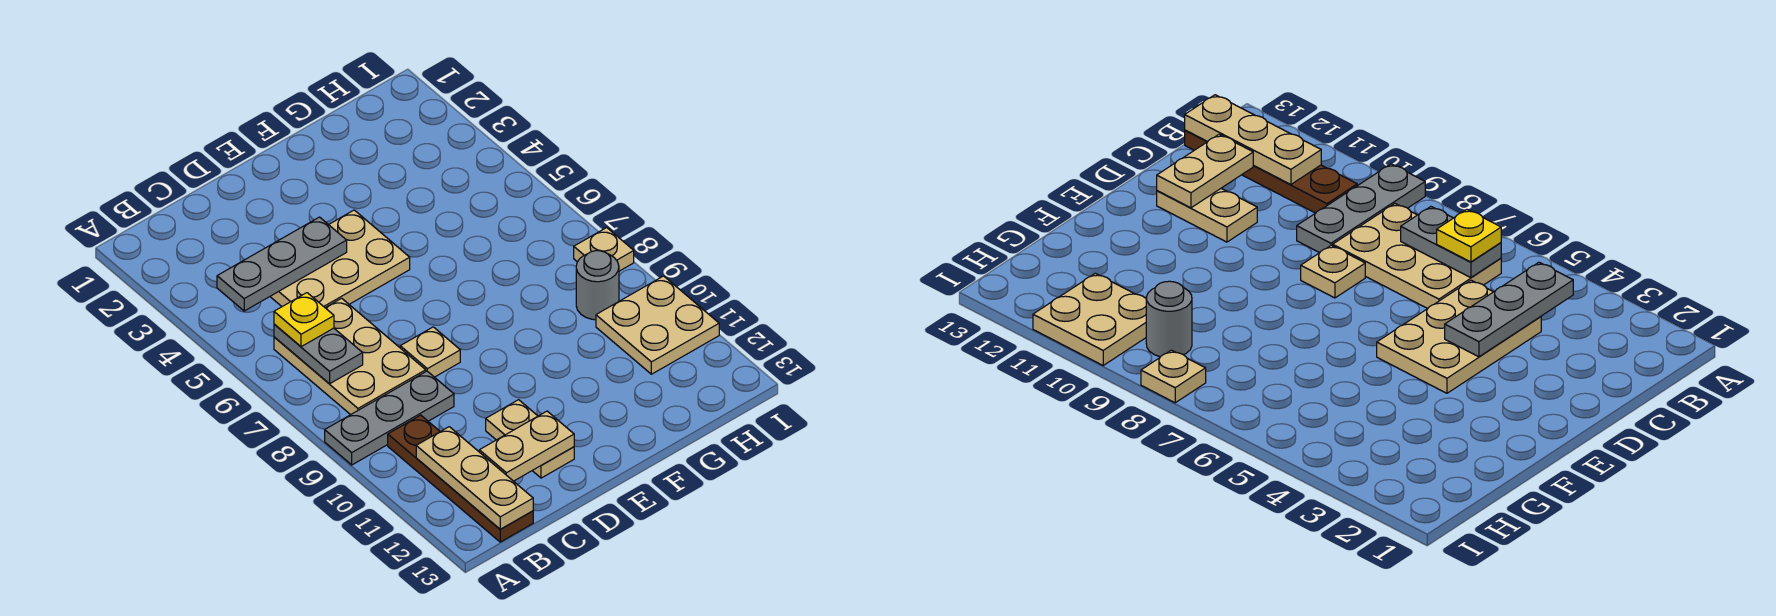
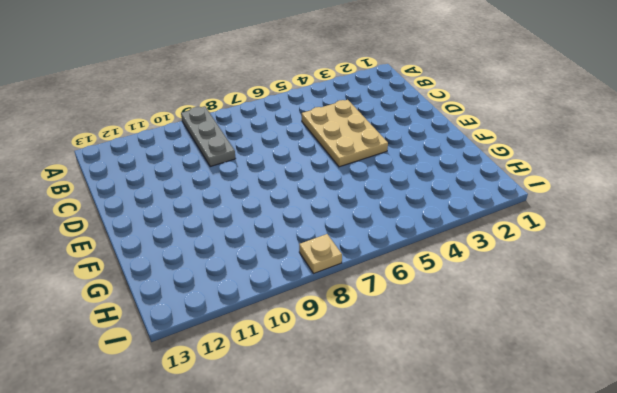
none -> tan plate B6:C8 level 1
none -> brown plate B10:B13 level 1
none -> tan plate D8 level 1

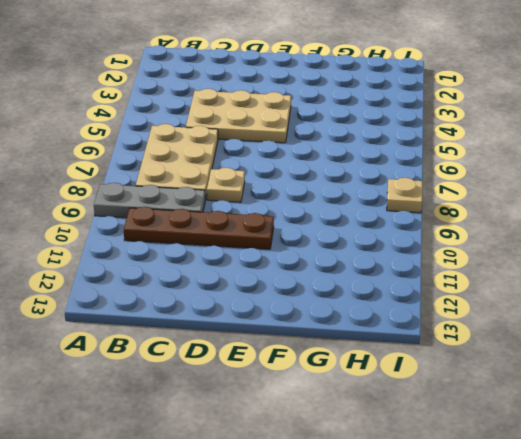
brown plate B10:E10 level 1 -> brown plate B10:B13 level 1
none -> tan plate D11:D12 level 1
none -> grey round brick H9 level 1
none -> tan plate H10:I11 level 1

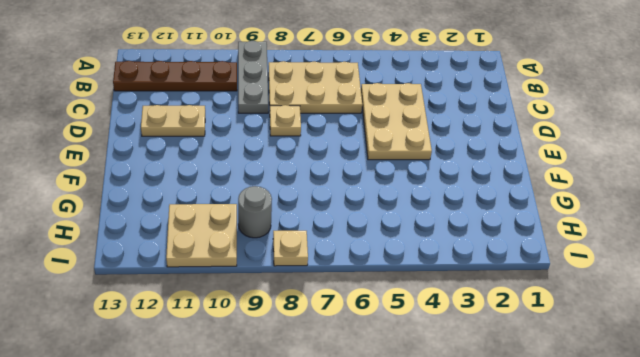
none -> grey plate B4:D4 level 2
none -> grey plate B6:B7 level 2
none -> tan plate B11:B13 level 2

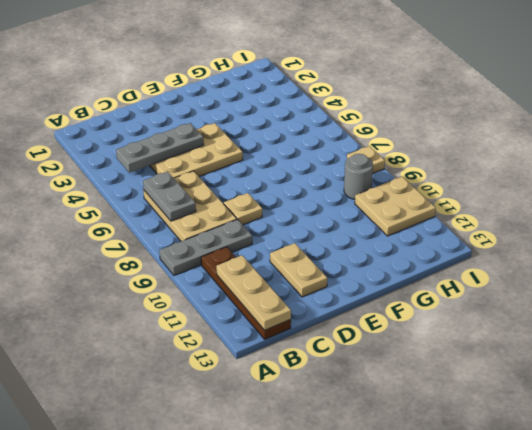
none -> tan plate C12:D12 level 2
none -> yellow plate B6 level 3

